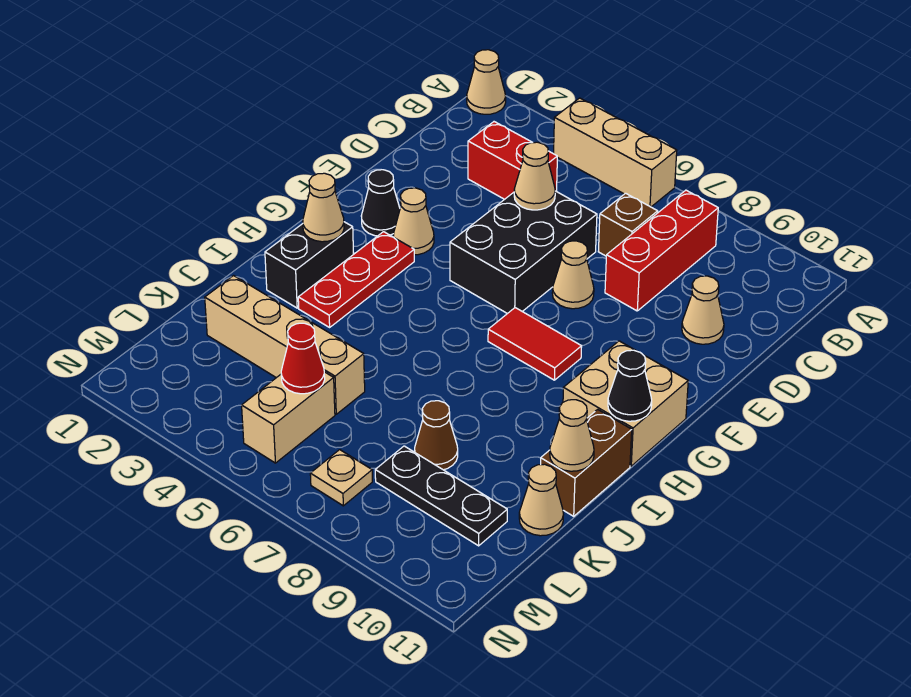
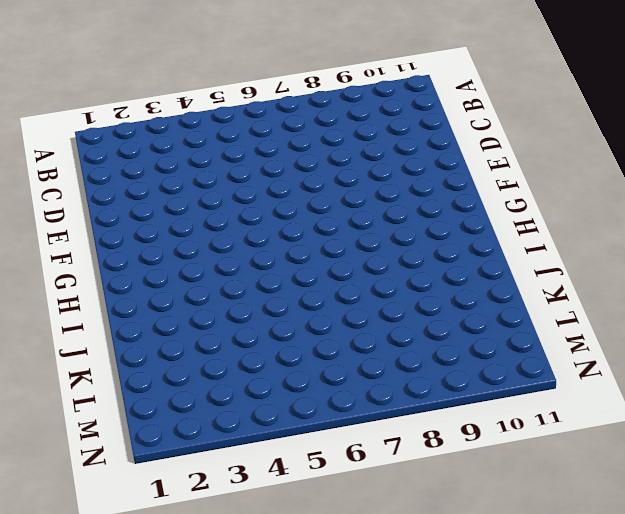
none -> tan cone A1 level 1
none -> tan brick A4:A6 level 1
none -> red brick B8:D8 level 1

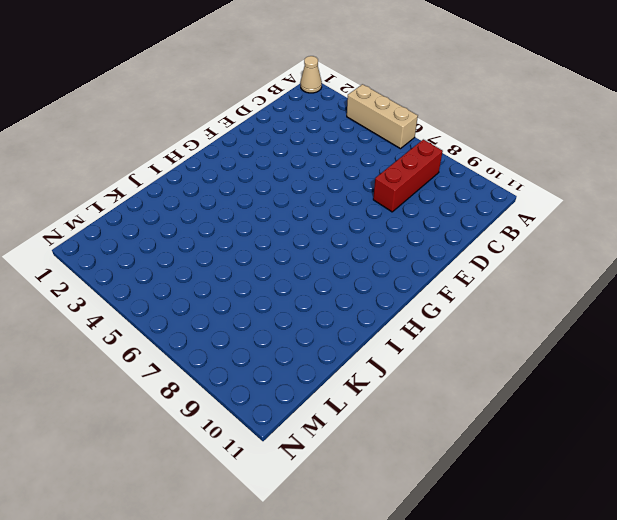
none -> red brick C3:C4 level 1
none -> brown brick C7 level 1
none -> black brick D5:F6 level 1

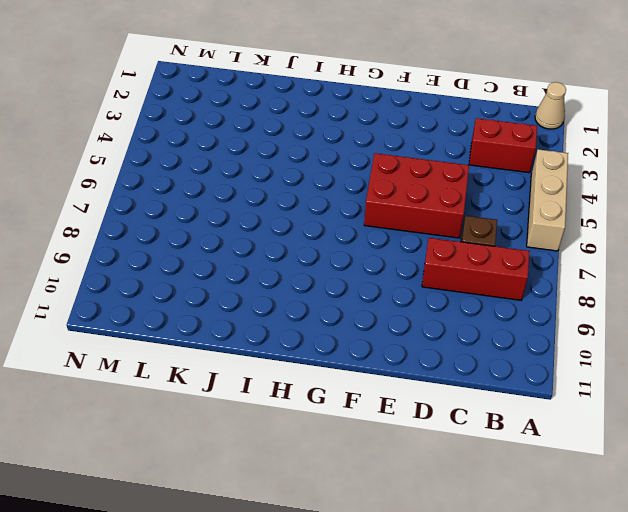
red brick B3:C3 level 1 -> red brick C3:C4 level 1
red brick D5:F6 level 1 -> black brick D5:F6 level 1
none -> tan cone D10 level 1
none -> tan cone E7 level 1
none -> black cone F2 level 1

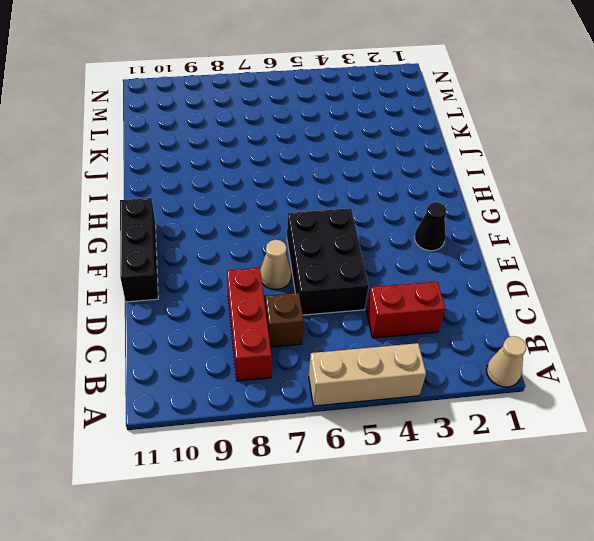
black brick E11:G11 level 1 -> tan brick G10:H11 level 1
none -> tan cone D10 level 1
none -> tan cone F3 level 1
none -> red plate G3:I3 level 1

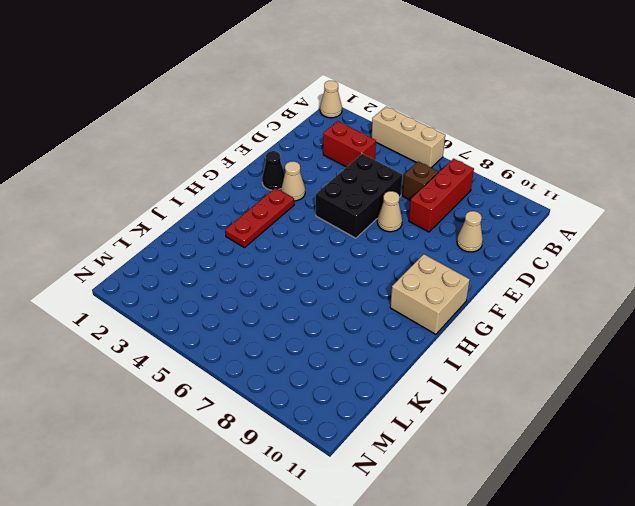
none -> red tile G7:G8 level 1
none -> black brick H2:I2 level 1
none -> brown brick I11:J11 level 1

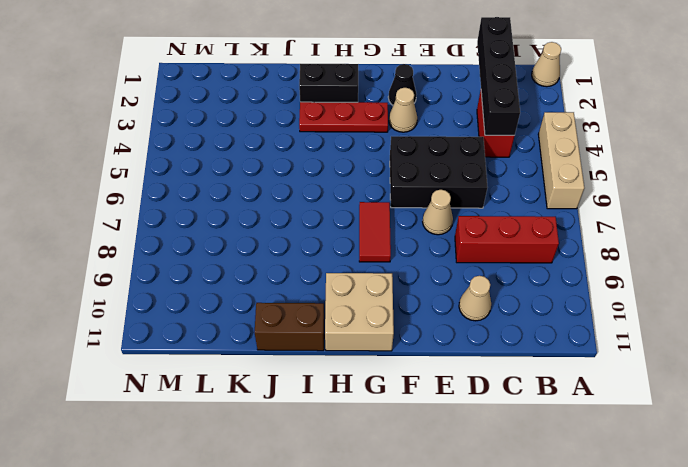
black brick C1:C4 level 2 -> none
none -> brown brick C7 level 1
none -> tan brick K2:K5 level 1
none -> brown cone K8 level 1

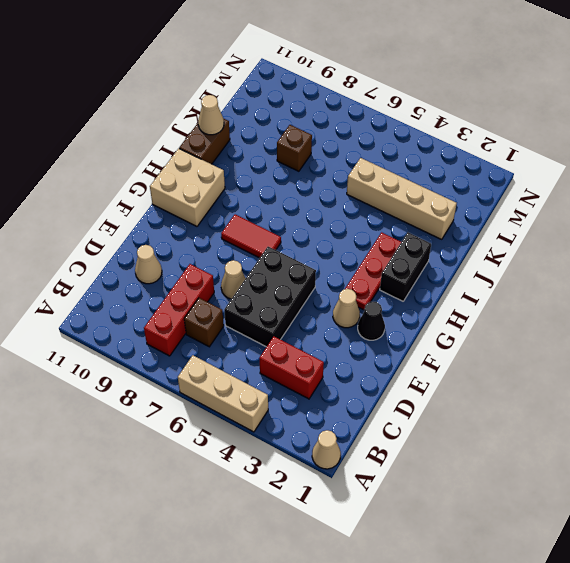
brown brick K8 level 1 -> brown cone K8 level 1
none -> tan cone K11 level 1
none -> tan brick L5:M5 level 1
none -> black plate L8:L10 level 1

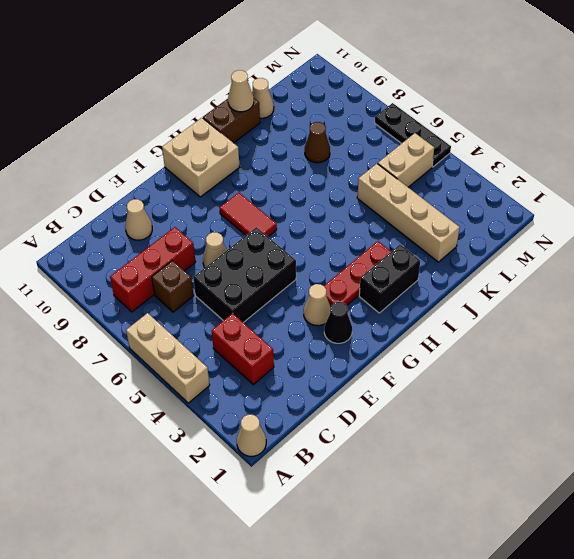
black plate N5:N7 level 1 -> black plate L8:L10 level 1
none -> tan plate M7 level 1
none -> tan cone D5 level 2
none -> tan cone H2 level 2

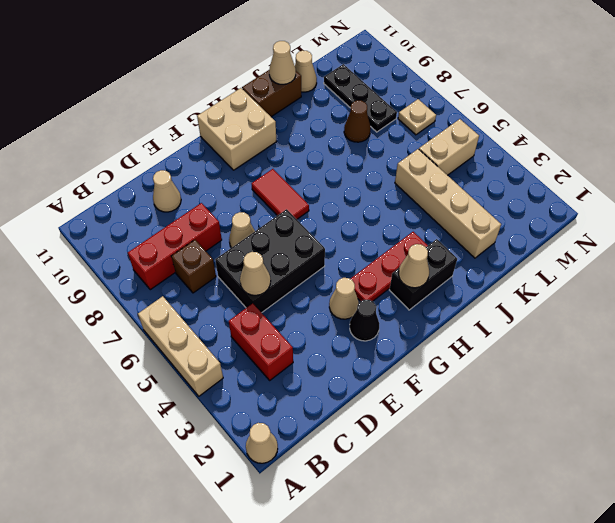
none -> black cone H11 level 2
none -> red cone L5 level 2

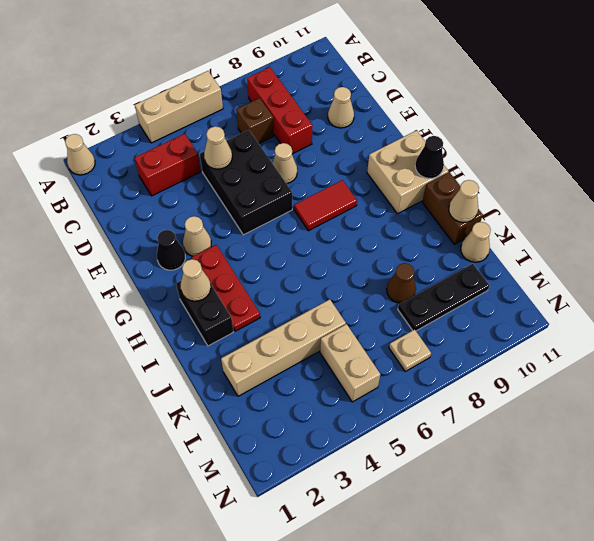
none -> red cone L5 level 2

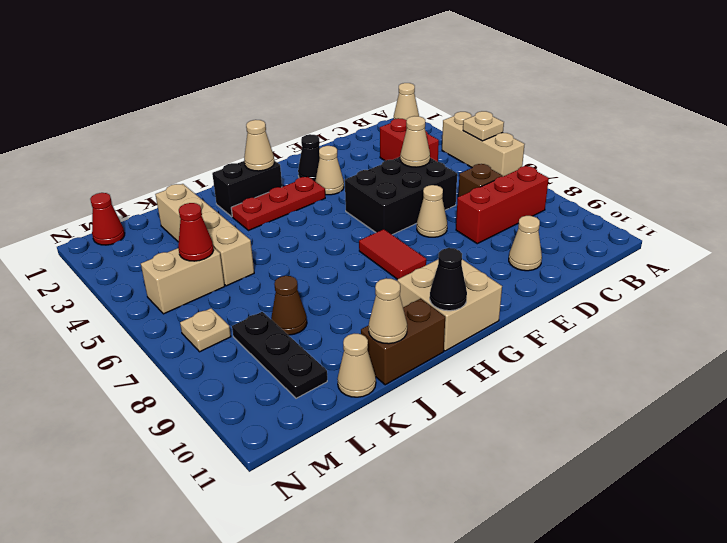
tan plate A5 level 2 -> none
red cone M1 level 1 -> none

